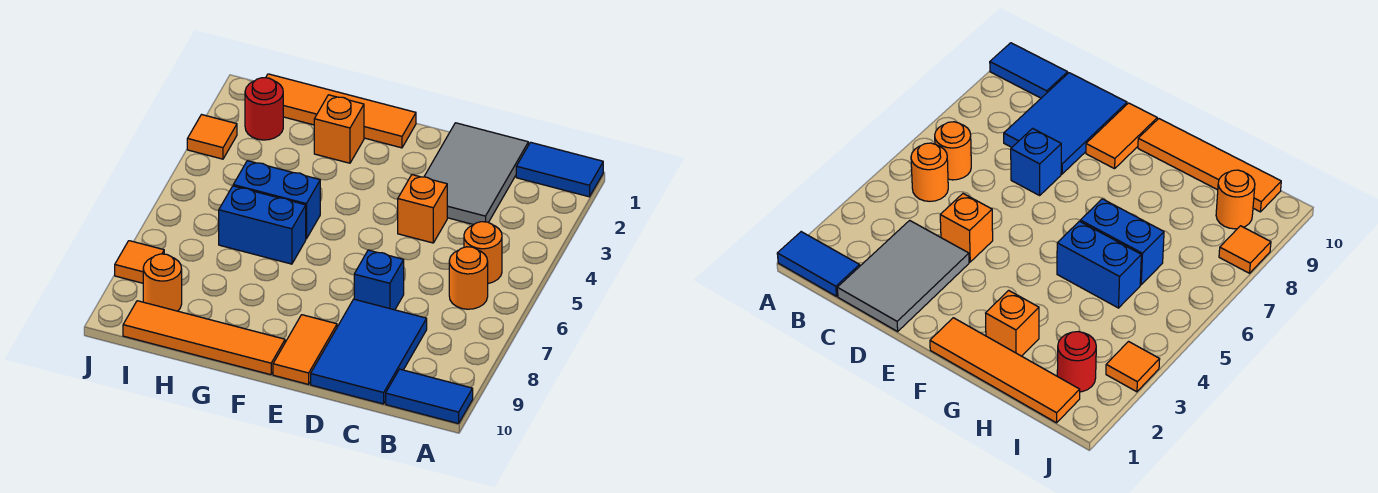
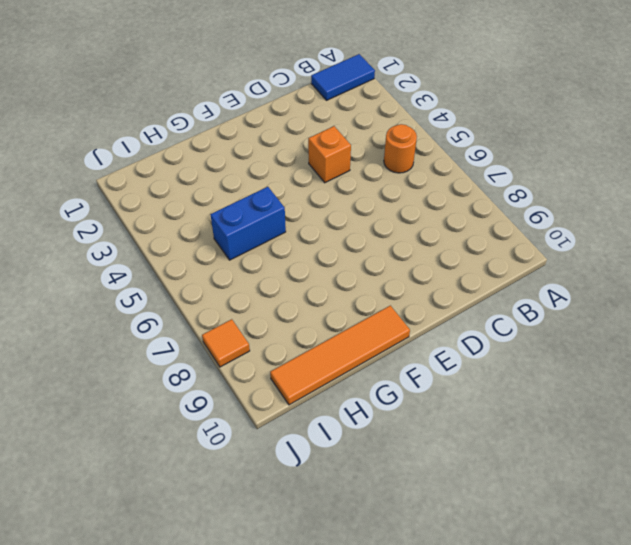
none -> blue tile A10:B10 level 1
none -> orange round brick B6 level 1
none -> grey tile C1:D3 level 1

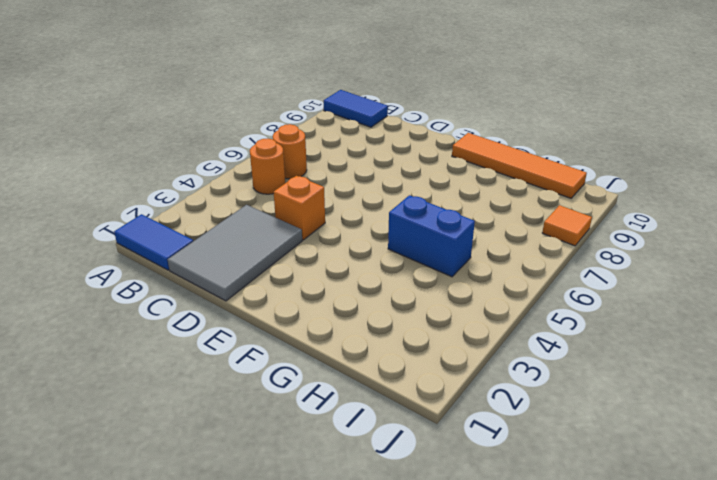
none -> blue tile C8:D10 level 1
none -> blue brick D7 level 1
none -> orange tile E9:E10 level 1

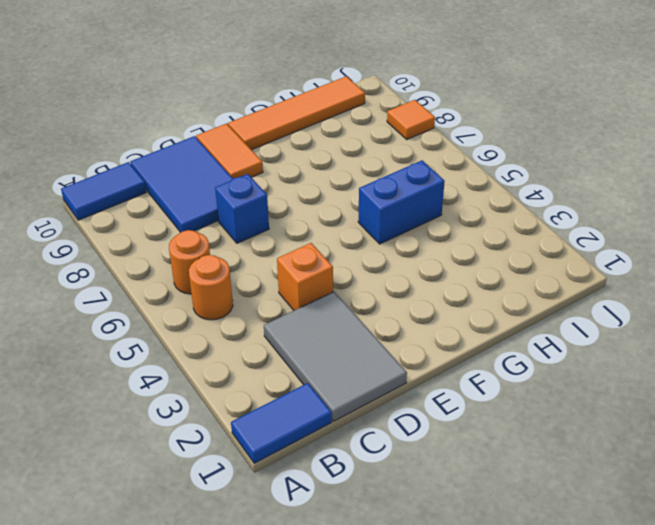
none -> orange tile F1:I1 level 1
none -> orange brick G2 level 1
none -> blue brick G6:H6 level 1

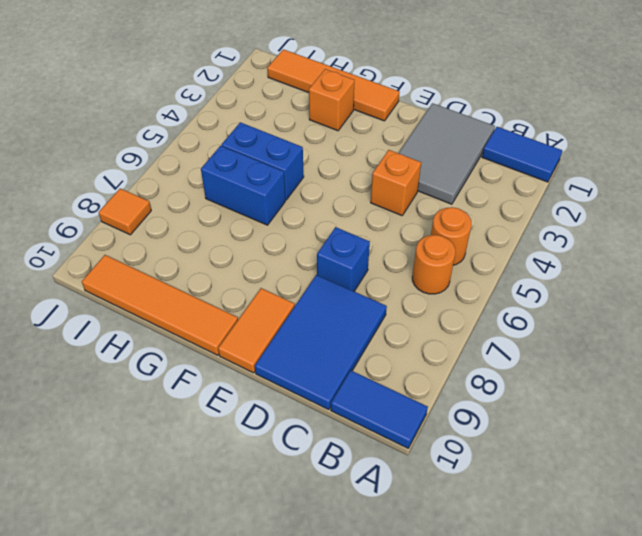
none -> red round brick I2 level 1
none -> orange round brick I9 level 1
none -> orange tile J3 level 1

